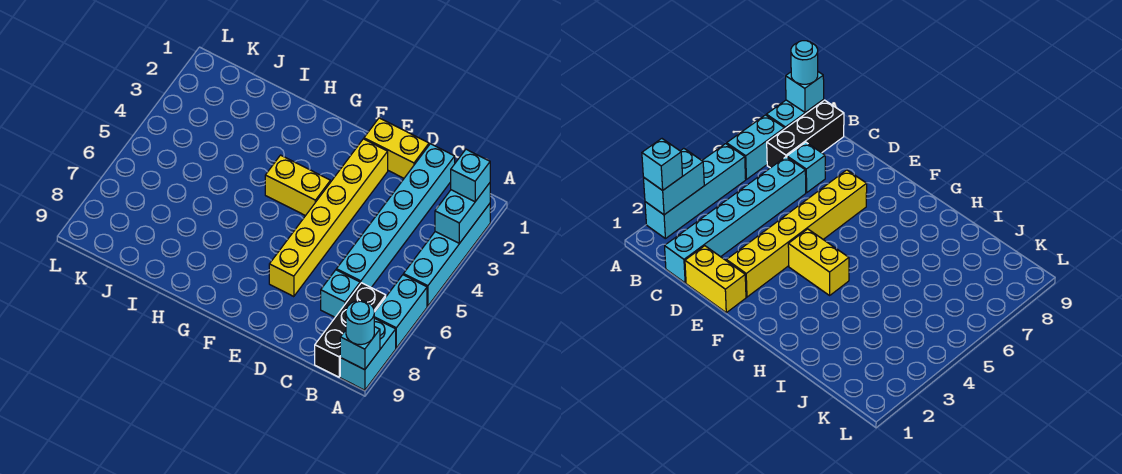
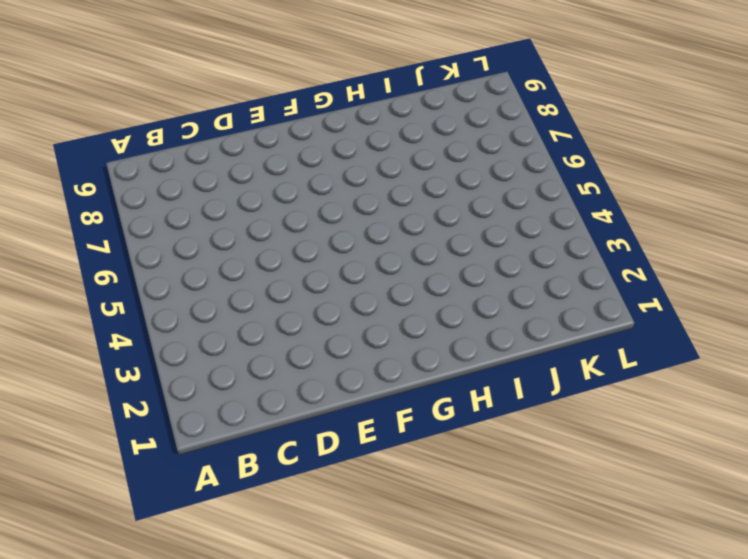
none -> cyan brick A2:A5 level 1
none -> cyan brick A6:A7 level 1
none -> cyan brick A8:A9 level 1

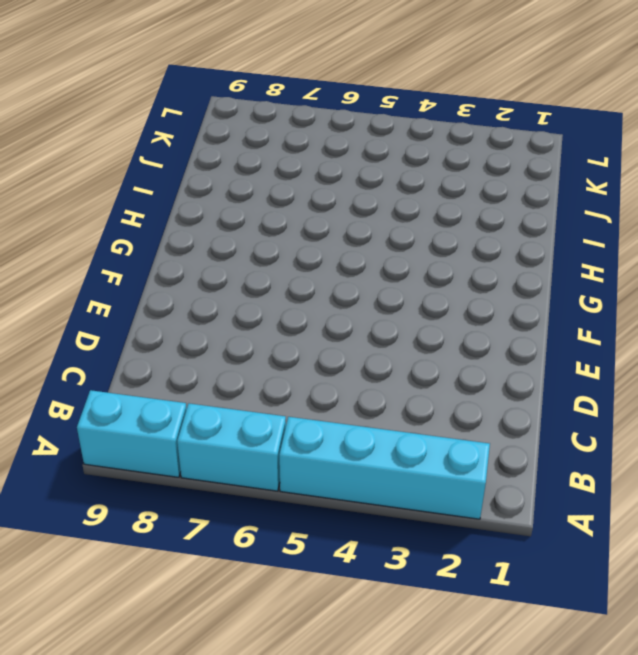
none -> black brick B7:B9 level 1
none -> cyan brick C1:C6 level 1
none -> cyan brick C7 level 1

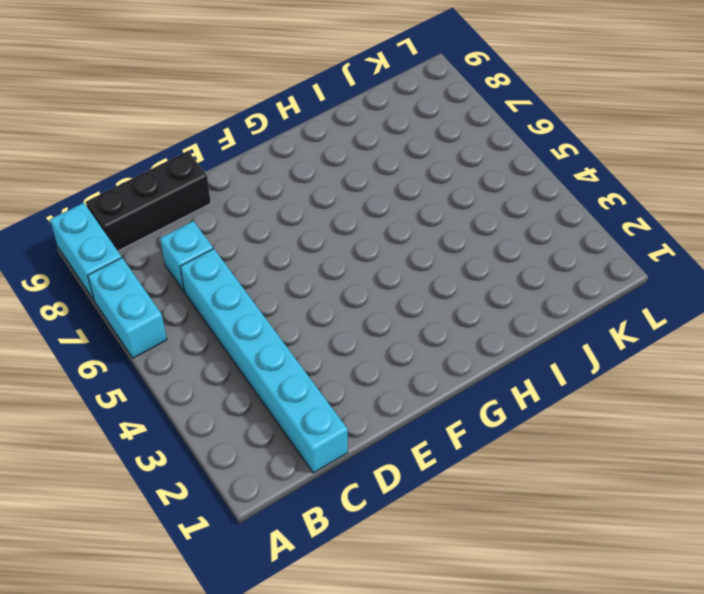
black brick B9:D9 level 1 -> black brick B7:B9 level 1
none -> cyan brick A2:A5 level 1
none -> yellow brick D1:E1 level 1
none -> yellow brick E2:E7 level 1

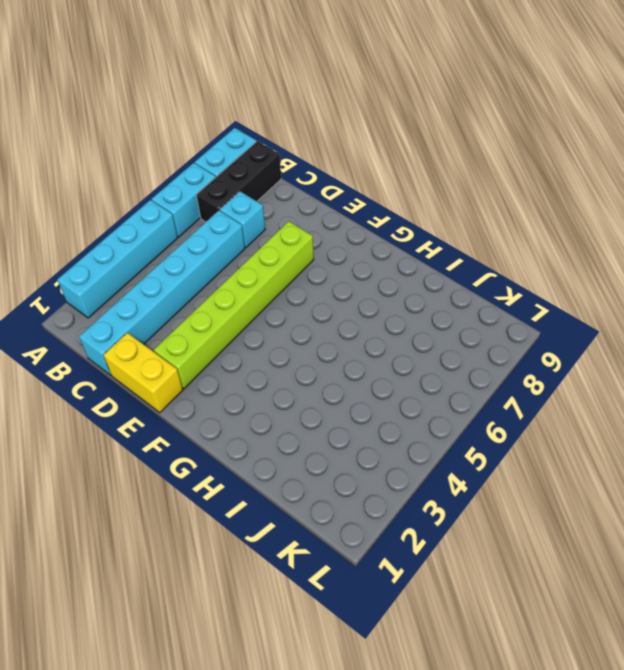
lime brick E2:E7 level 1 -> yellow brick E2:E7 level 1
none -> yellow brick F4:G4 level 1
none -> cyan brick A2:A3 level 2
none -> cyan brick A9 level 2

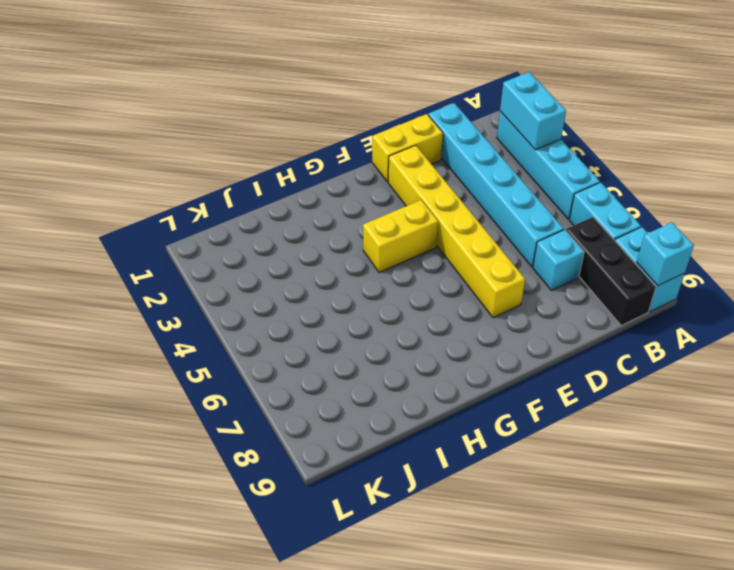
none -> cyan brick A2 level 3
none -> cyan round brick A9 level 3

